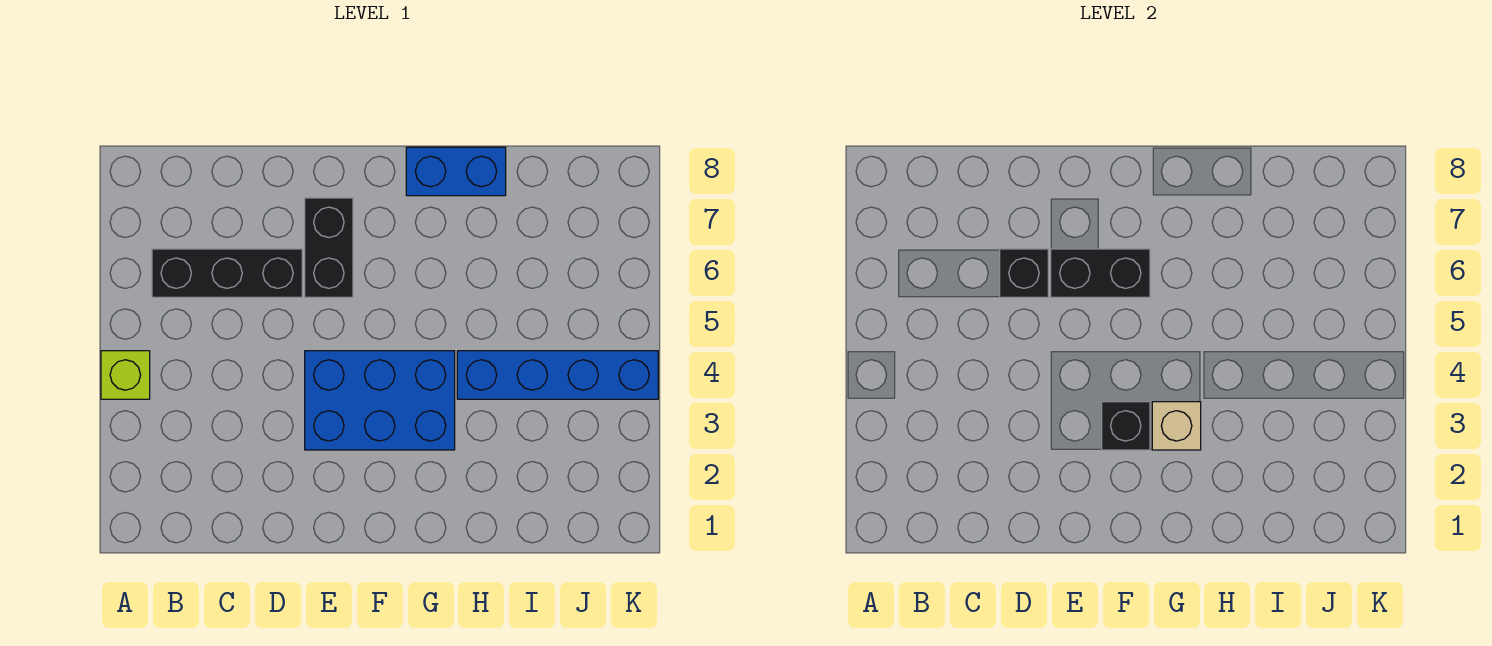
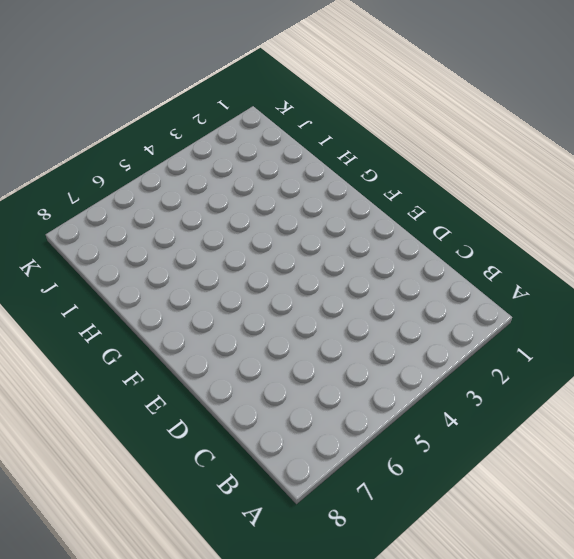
none -> lime brick A4 level 1
none -> black brick B6:D6 level 1

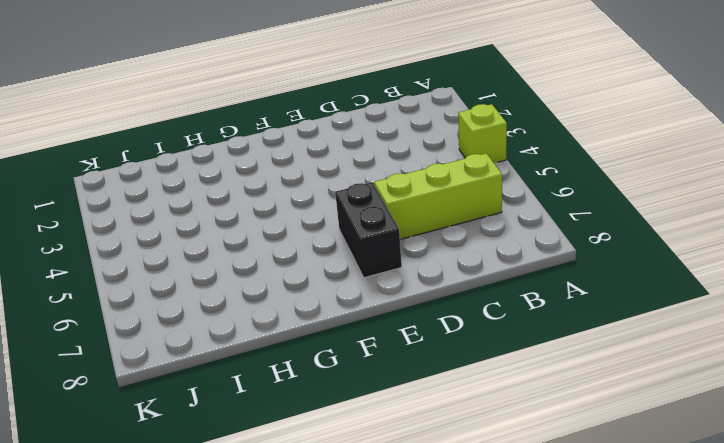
lime brick B6:D6 level 1 -> black brick B6:D6 level 1
none -> blue brick E3:G4 level 1
none -> blue brick G8:H8 level 1

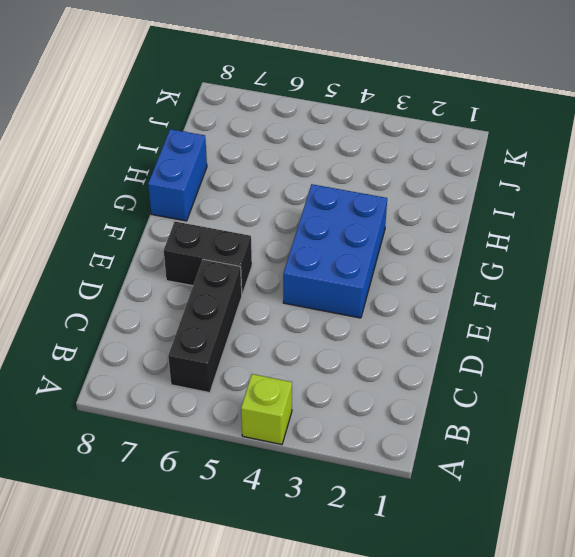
none -> blue brick H4:K4 level 1
none -> black brick D6 level 2

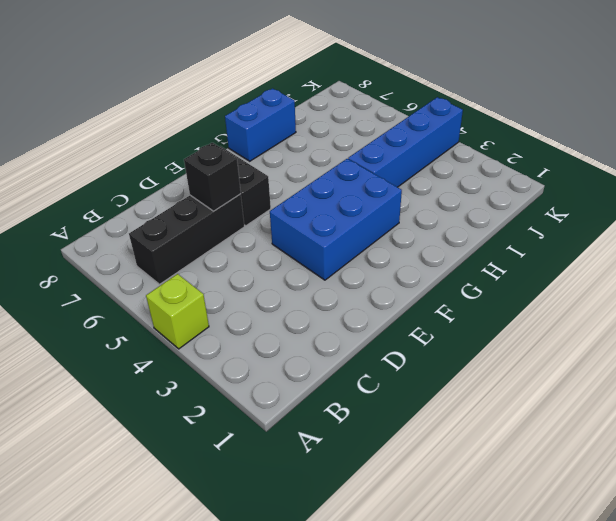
none -> black brick E6:F6 level 2
none -> black brick F3 level 2

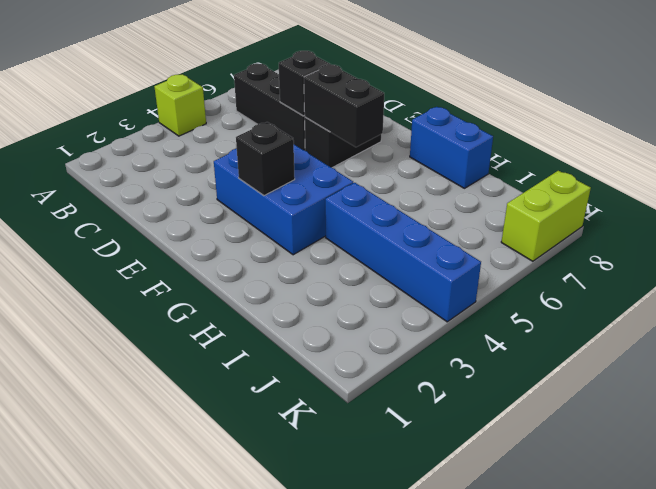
lime brick K7:K8 level 1 -> none
none -> tan brick G3 level 2

